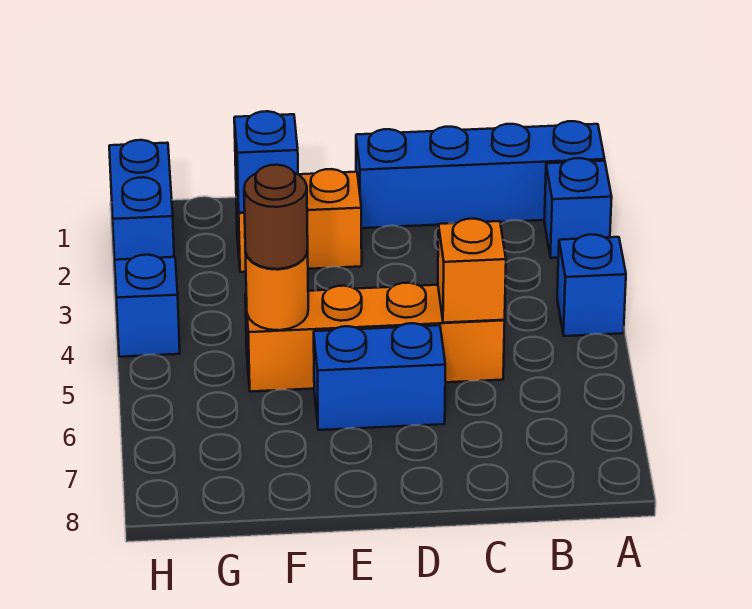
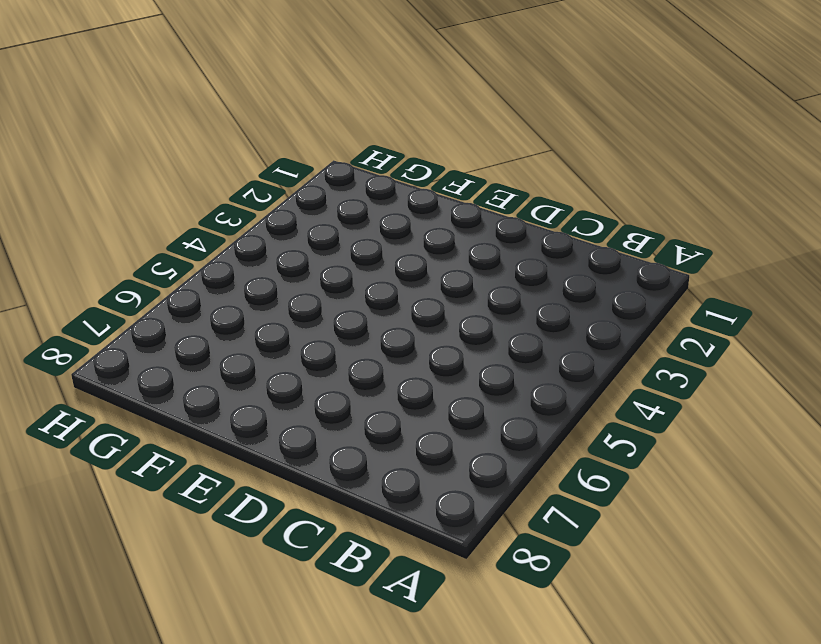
none -> blue brick A1:D1 level 1
none -> blue brick A2 level 1
none -> blue brick A4 level 1

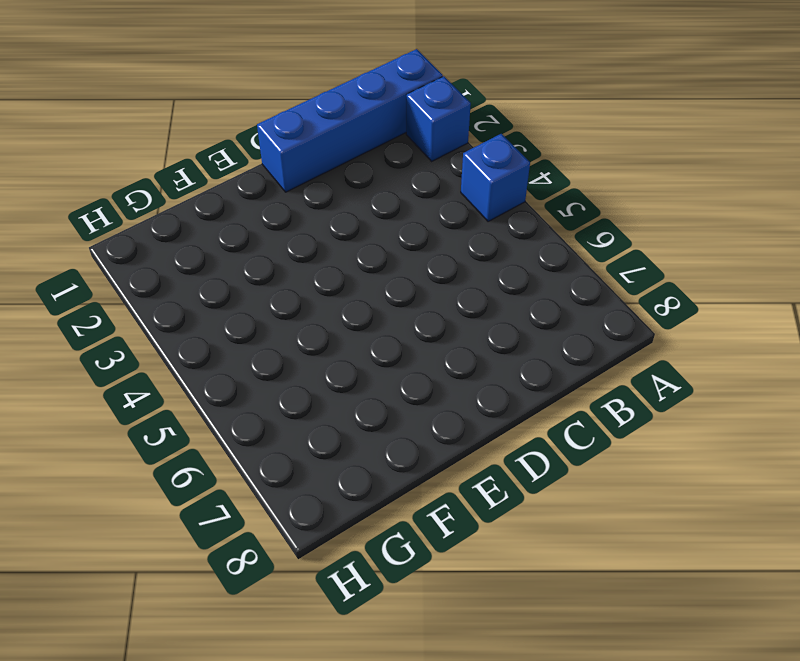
none -> orange brick C5:F5 level 1
none -> blue brick D6:E6 level 1
none -> orange brick E2:F2 level 1

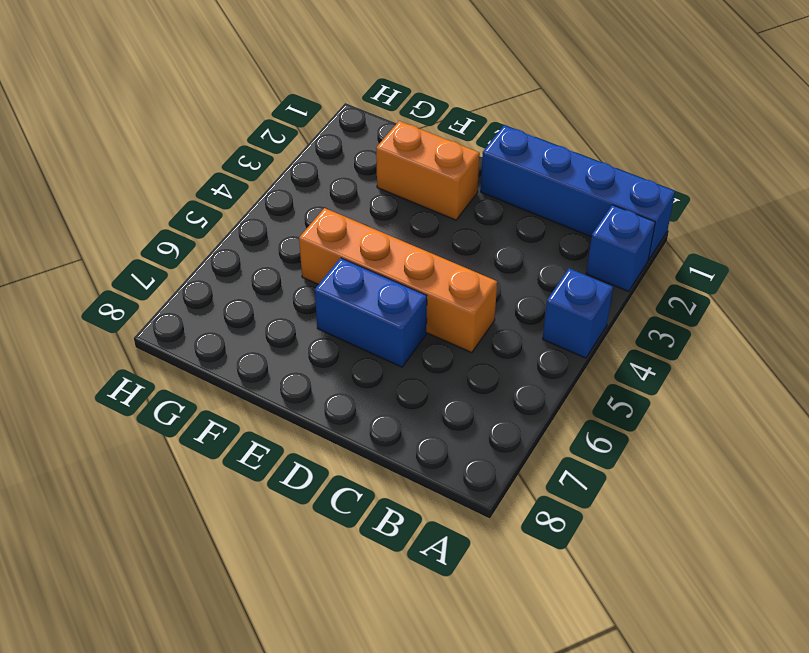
none -> blue brick H1:H2 level 1
none -> blue brick H4 level 1
none -> orange brick C5 level 2

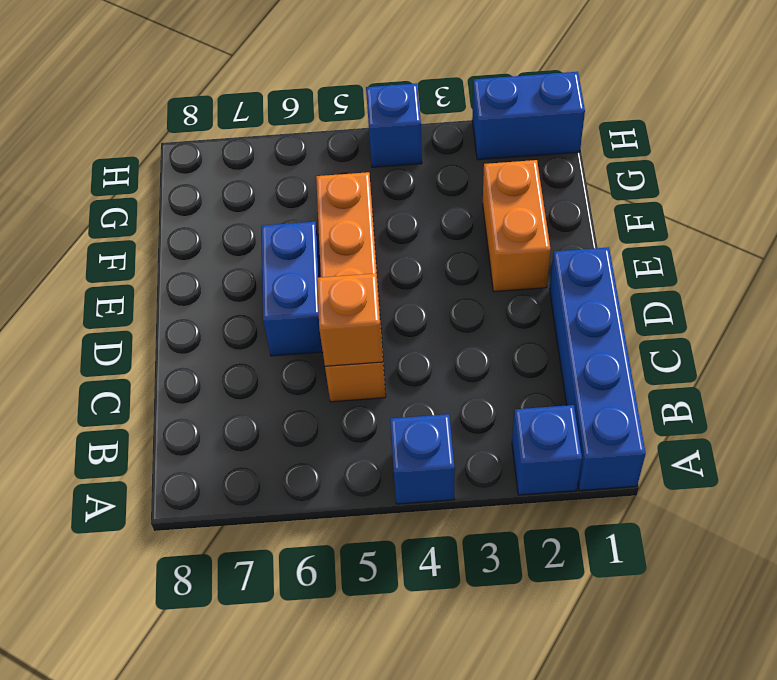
none -> blue brick F2 level 2
none -> orange round brick F5 level 2
none -> brown round brick F5 level 3

